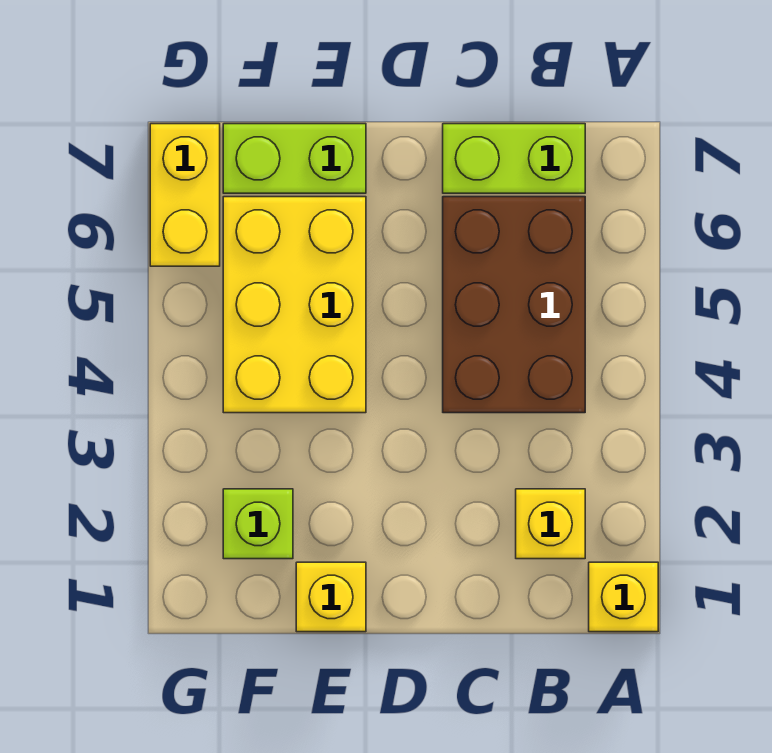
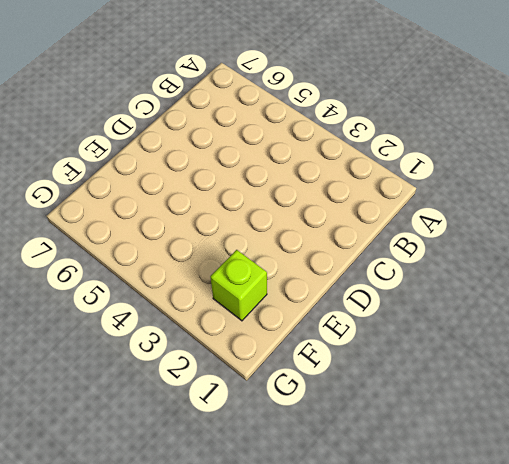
none -> yellow brick A1 level 1
none -> yellow brick B2 level 1

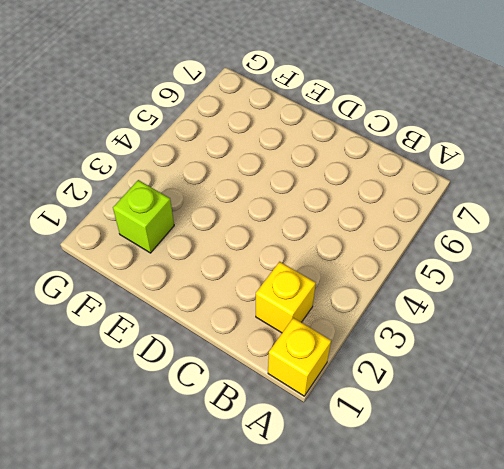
none -> brown brick B4:C6 level 1
none -> lime brick B7:C7 level 1

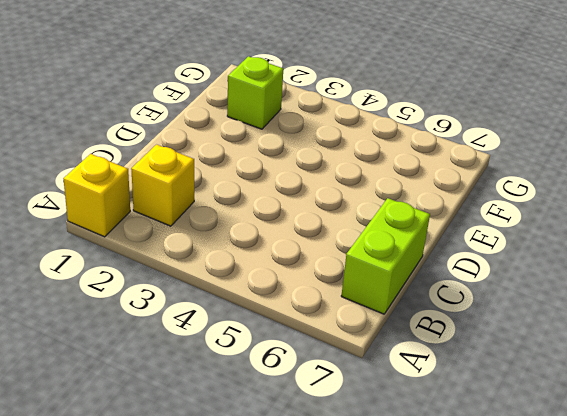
none -> brown brick B4:C6 level 1
none -> yellow brick E1 level 1

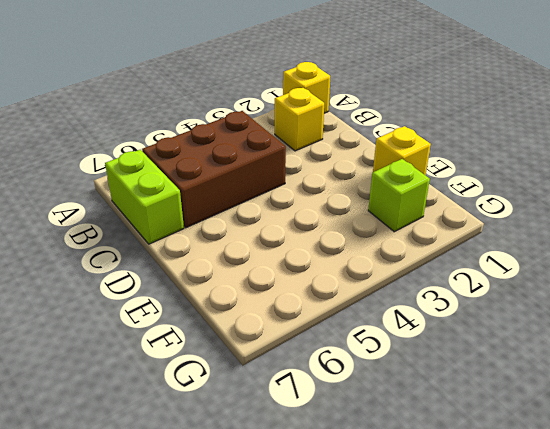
none -> yellow brick E4:F6 level 1
none -> lime brick E7:F7 level 1

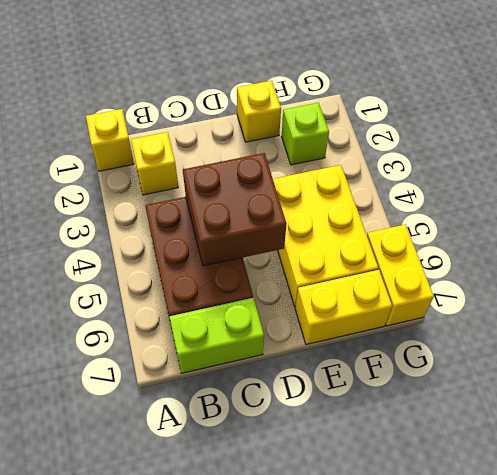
brown brick C4:D5 level 2 -> none
yellow brick E7:F7 level 1 -> lime brick E7:F7 level 1

